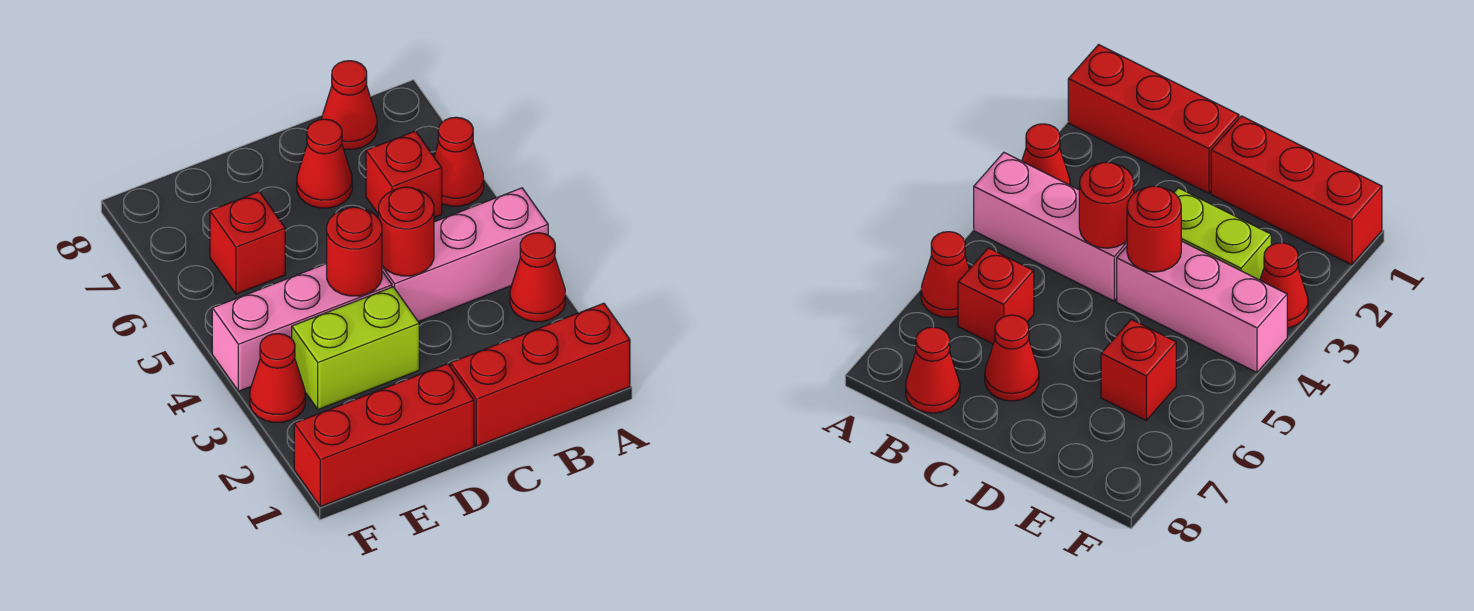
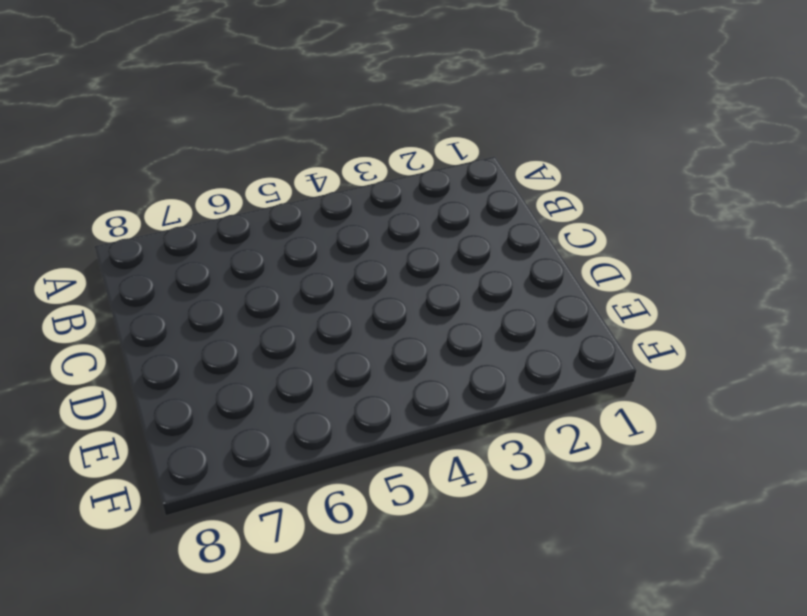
none -> red brick A1:C1 level 1
none -> red cone A3 level 1
none -> pink brick A4:C4 level 1

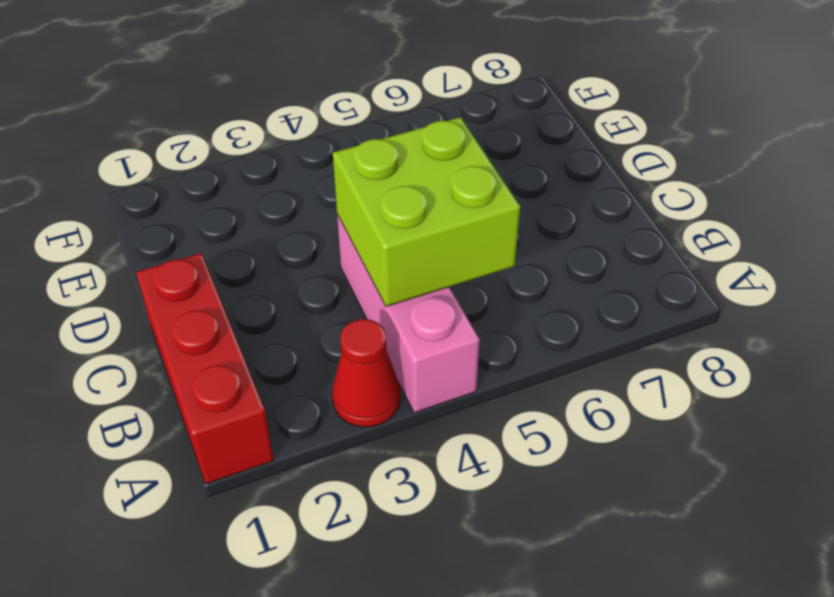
lime brick B4:C5 level 2 -> red round brick C4 level 2
none -> red cone A6 level 1
none -> red brick B6 level 1
none -> red cone B8 level 1

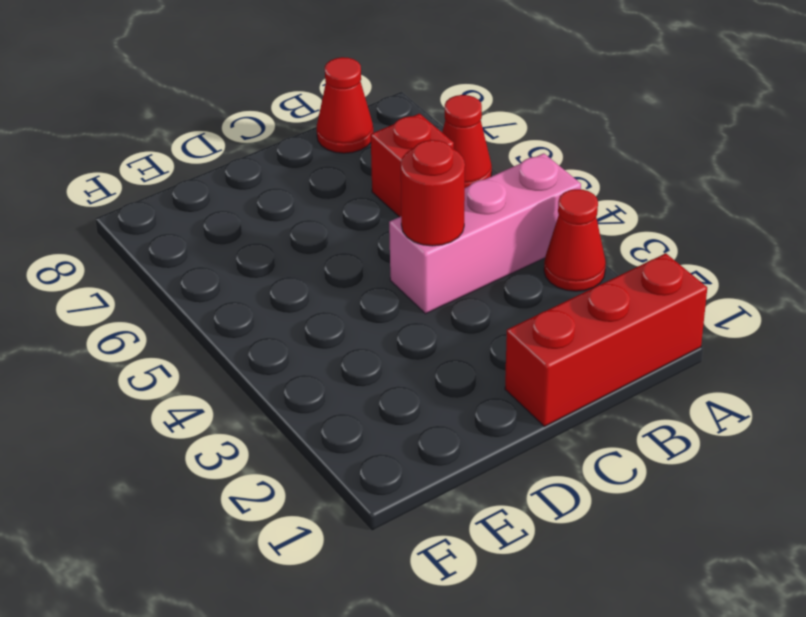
none -> red cone C7 level 1
none -> red brick D1:F1 level 1
none -> lime brick D3:E3 level 1

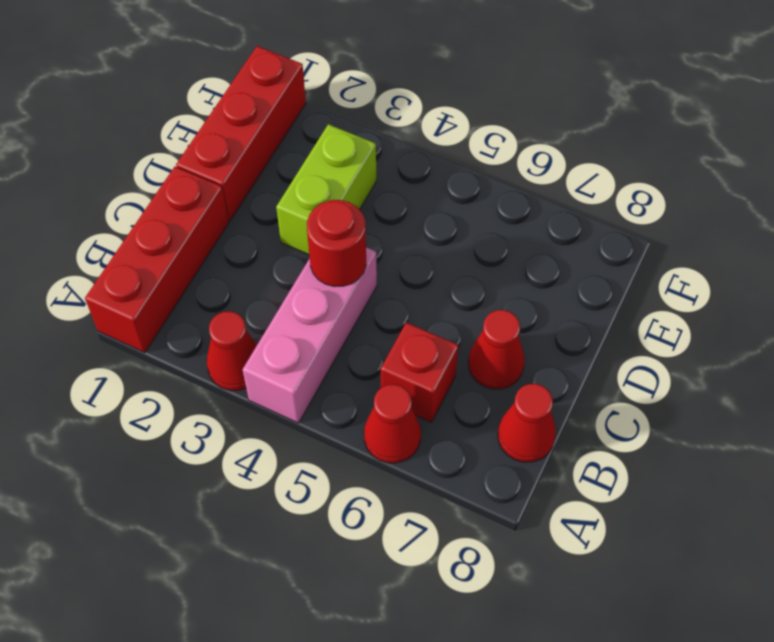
none -> pink brick D4:F4 level 1
none -> red brick E6 level 1
none -> red cone F3 level 1

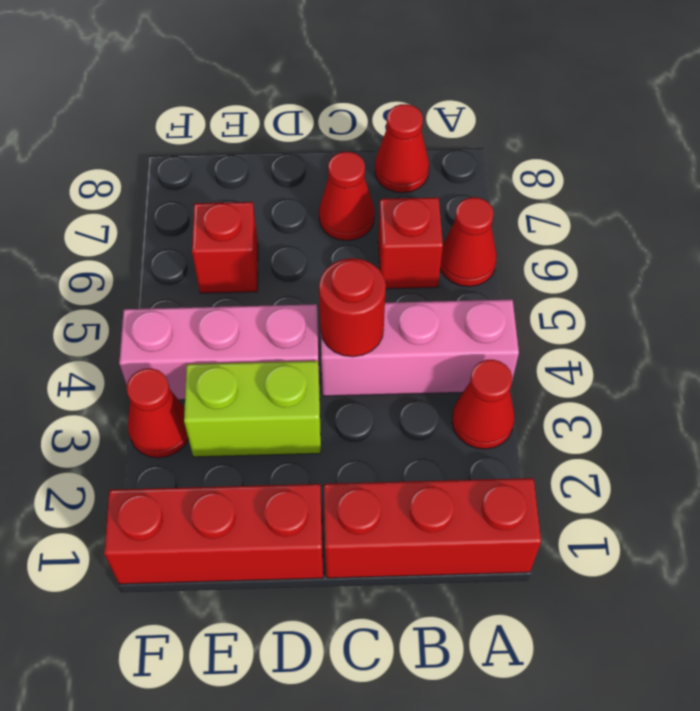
none -> red round brick D4 level 2

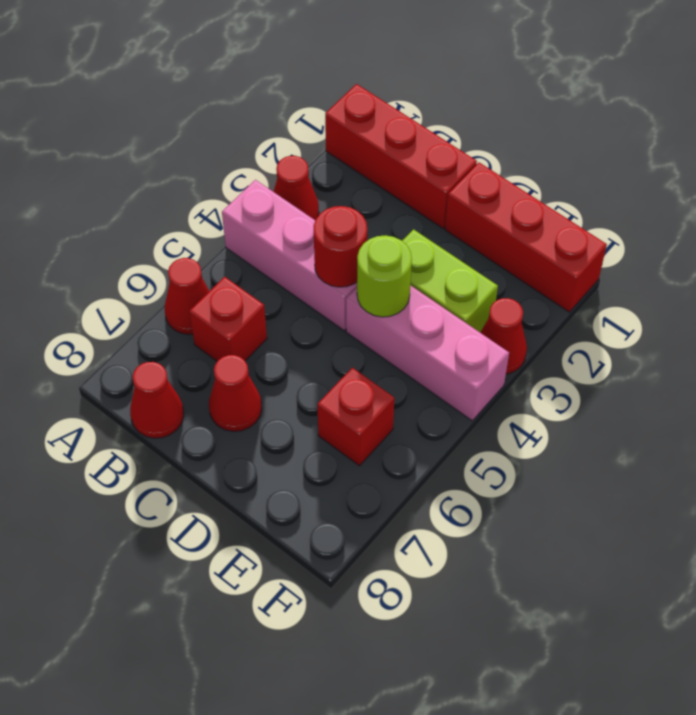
lime round brick D4 level 2 -> red round brick D4 level 2

